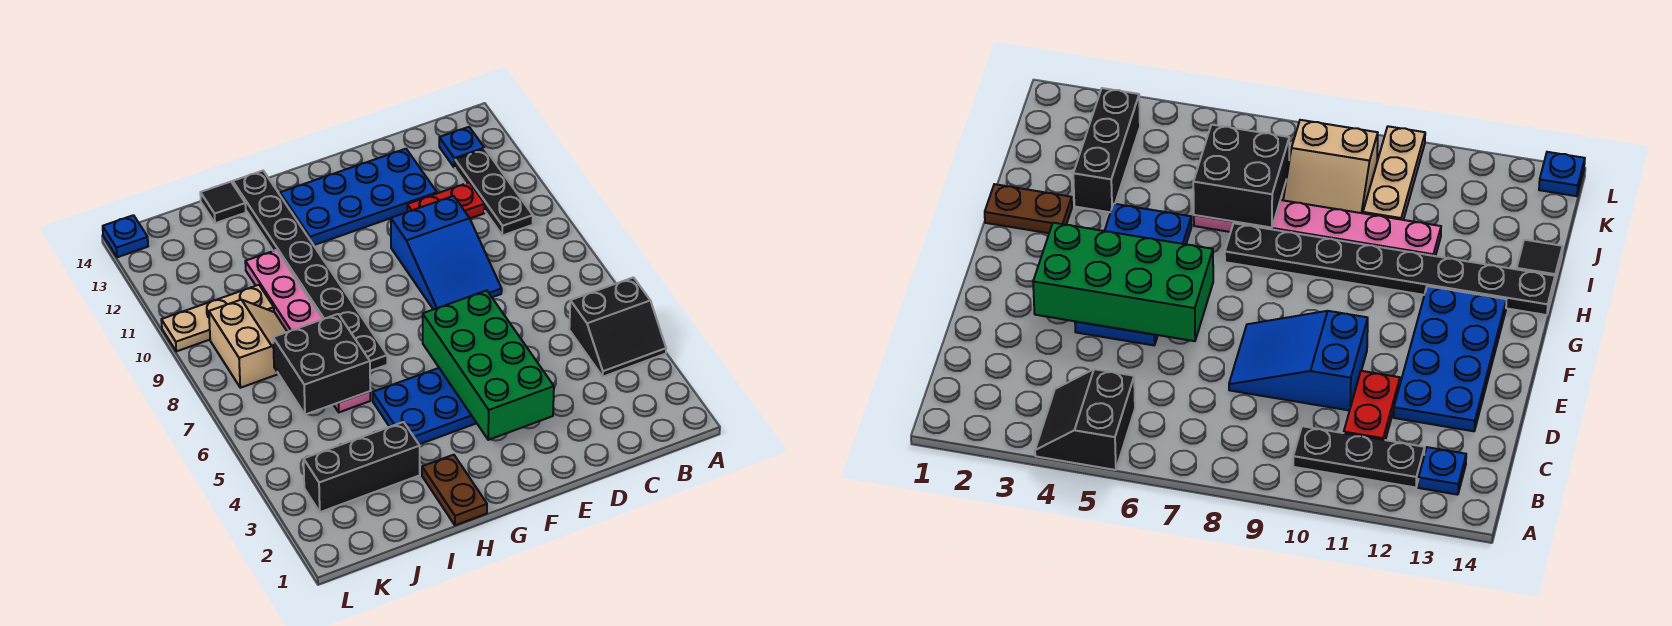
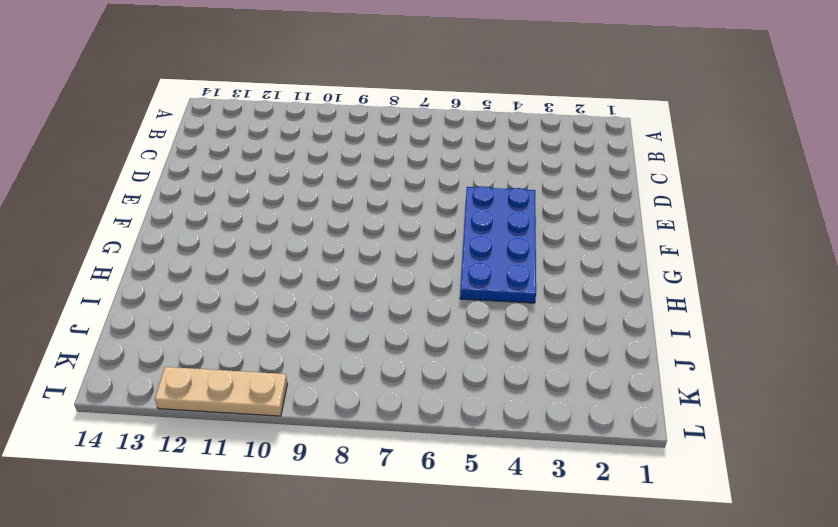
tan plate L10:L12 level 1 -> tan plate J10:L10 level 1
none -> black slope A4:B5 level 1 top 5
none -> black plate B10:B12 level 1
none -> blue plate B13 level 1

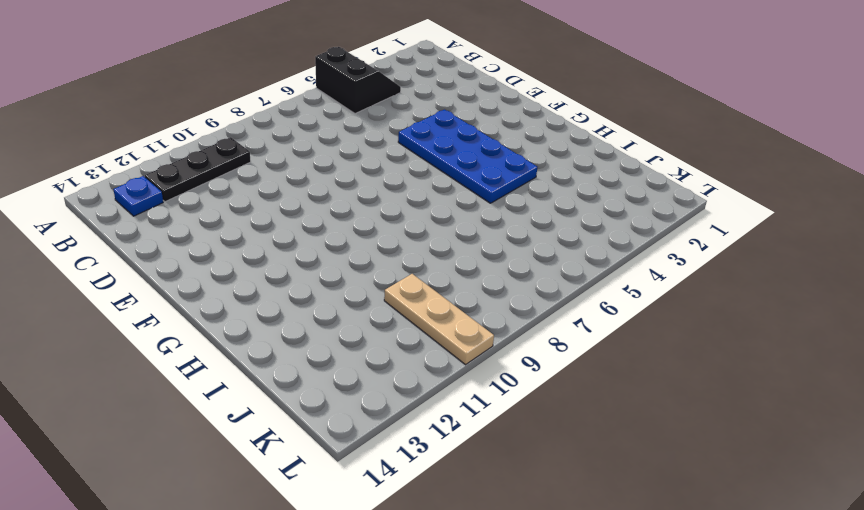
none -> red plate C11:D11 level 1
none -> blue slope D8:E10 level 1 top 10
none -> blue plate D12:G13 level 1

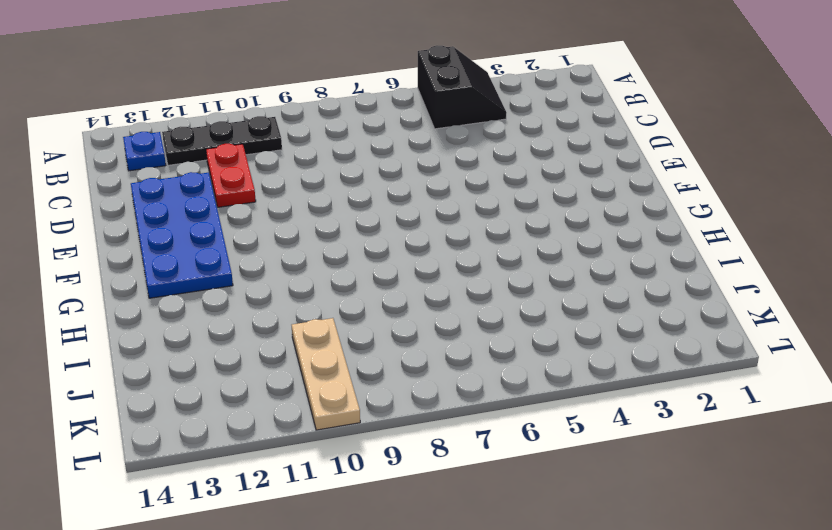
none -> blue slope D8:E10 level 1 top 10
none -> blue plate E4:H5 level 1
none -> brown plate H1:H2 level 1

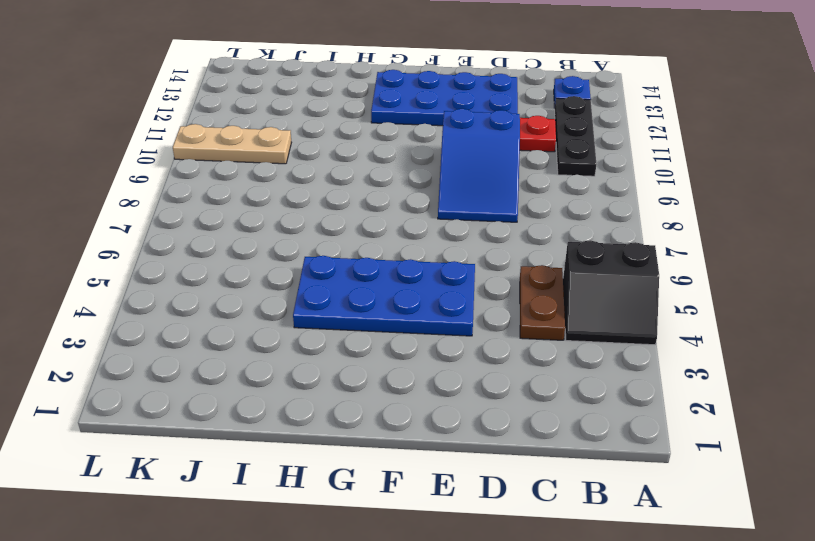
brown plate C4:C5 level 1 -> brown plate H1:H2 level 1
none -> black plate H7:H14 level 1
none -> black brick I3:K3 level 1
none -> pink plate I6:I11 level 1

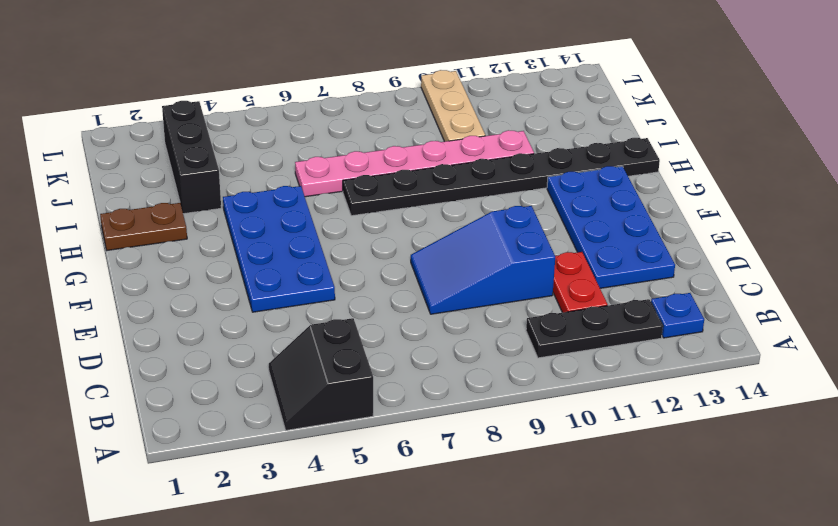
none -> black tile I14 level 1
none -> tan slope J8:K9 level 1 top K
none -> blue plate L14 level 1

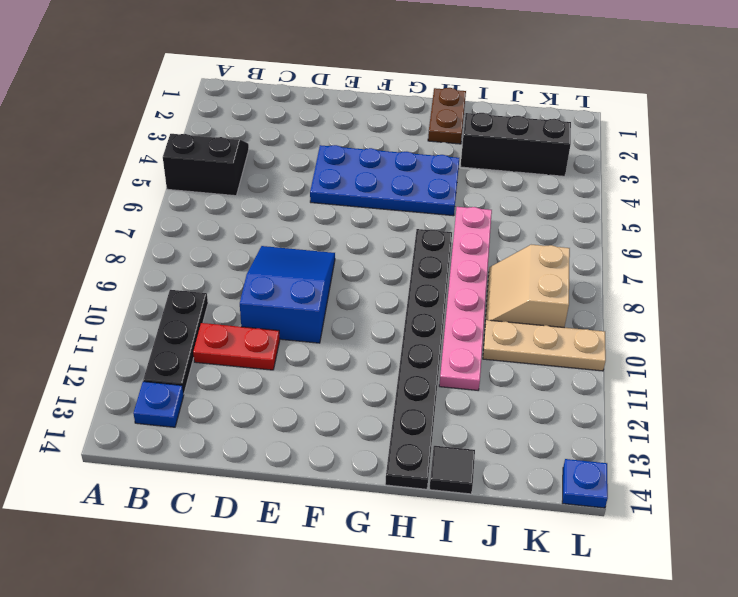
none -> blue plate D12:G13 level 1
none -> green brick E3:F6 level 2
none -> black brick I6:J7 level 2

